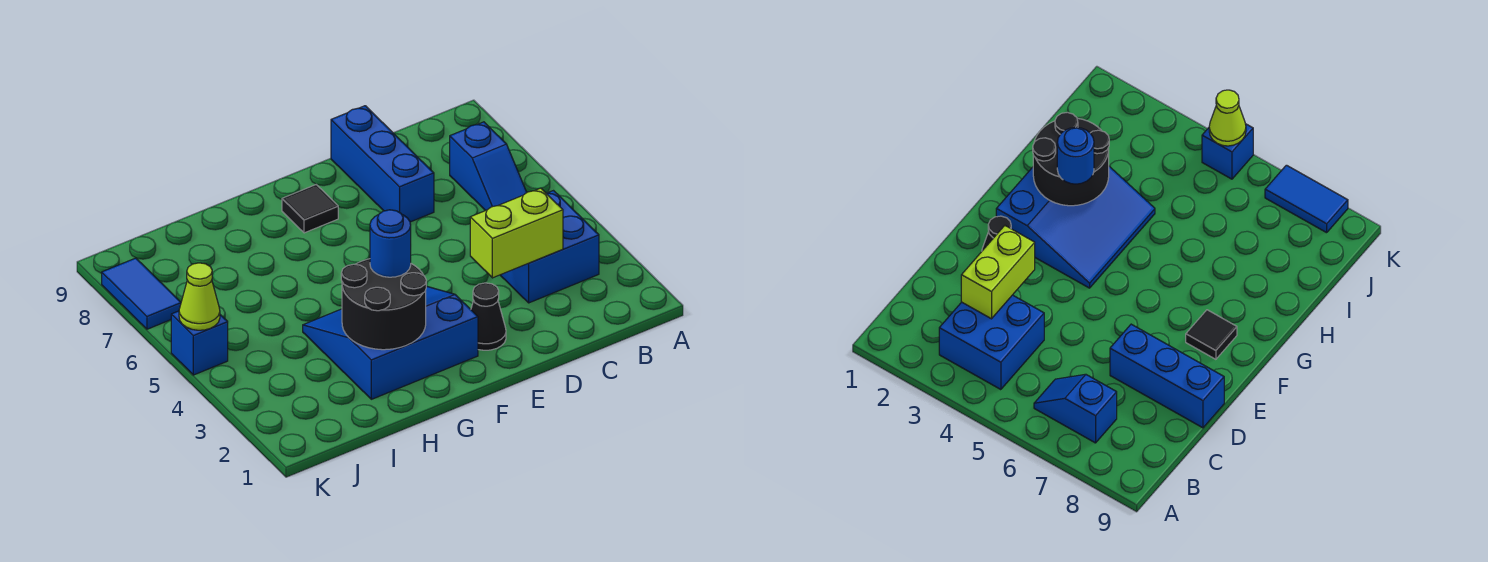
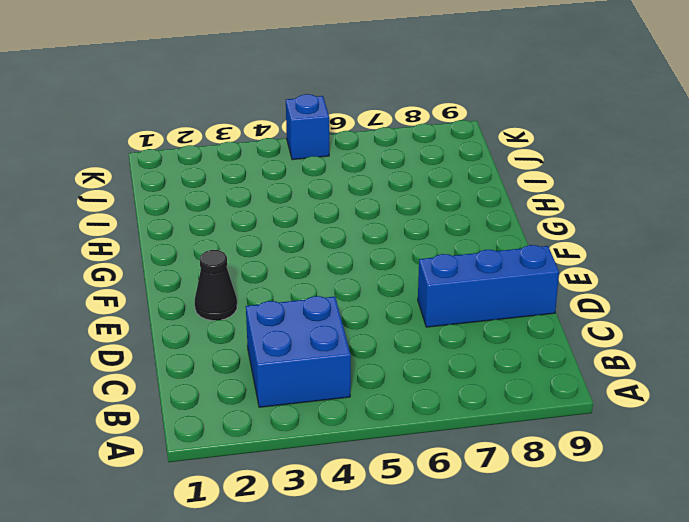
none -> blue slope B6:B7 level 1 top 7
none -> blue slope F2:H4 level 1 top 2
none -> black tile F8 level 1

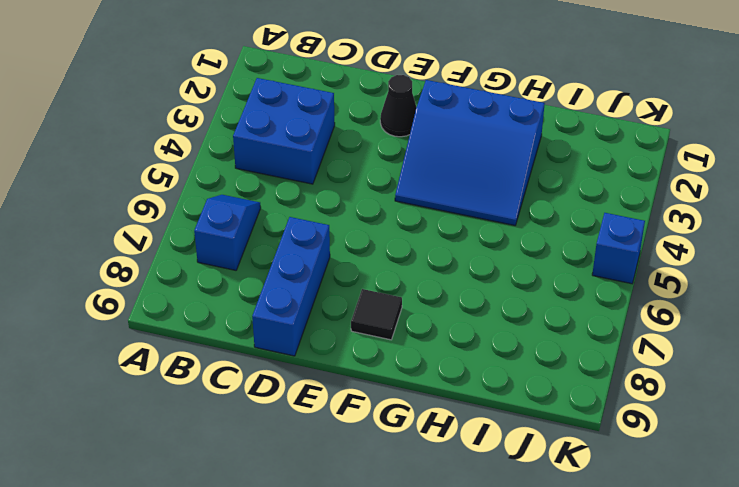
none -> blue tile K7:K8 level 1
none -> lime brick C3:D3 level 2
none -> black round brick G2:H3 level 2

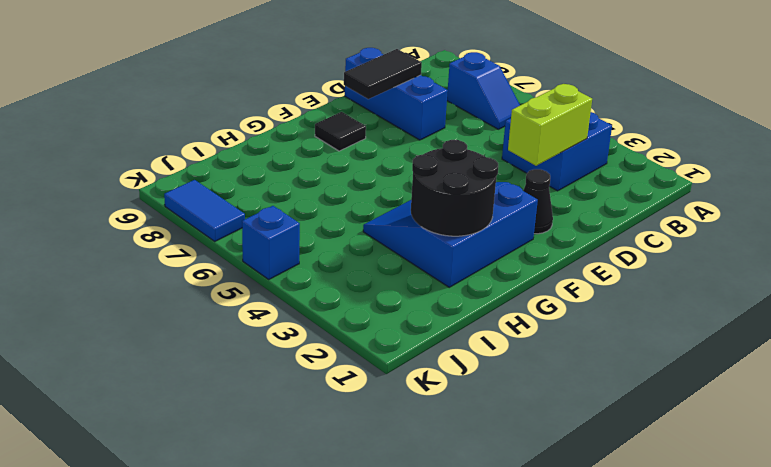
black tile D8:E8 level 2 -> none
none -> lime cone K5 level 2
none -> blue round brick G3 level 3

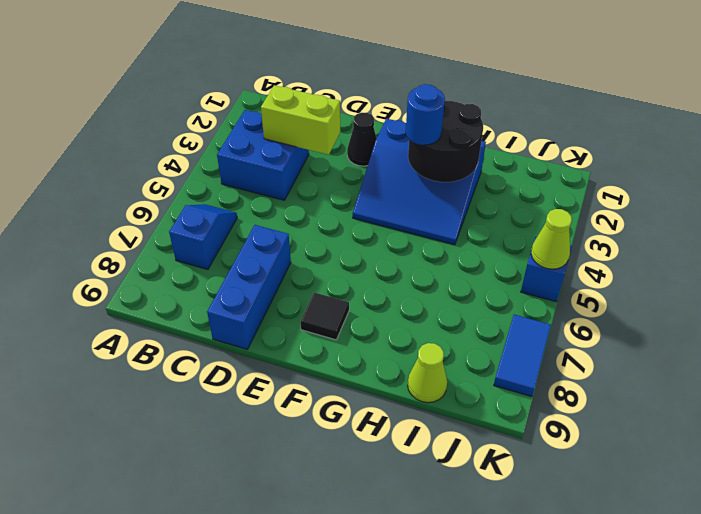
lime cone I9 level 1 -> none

